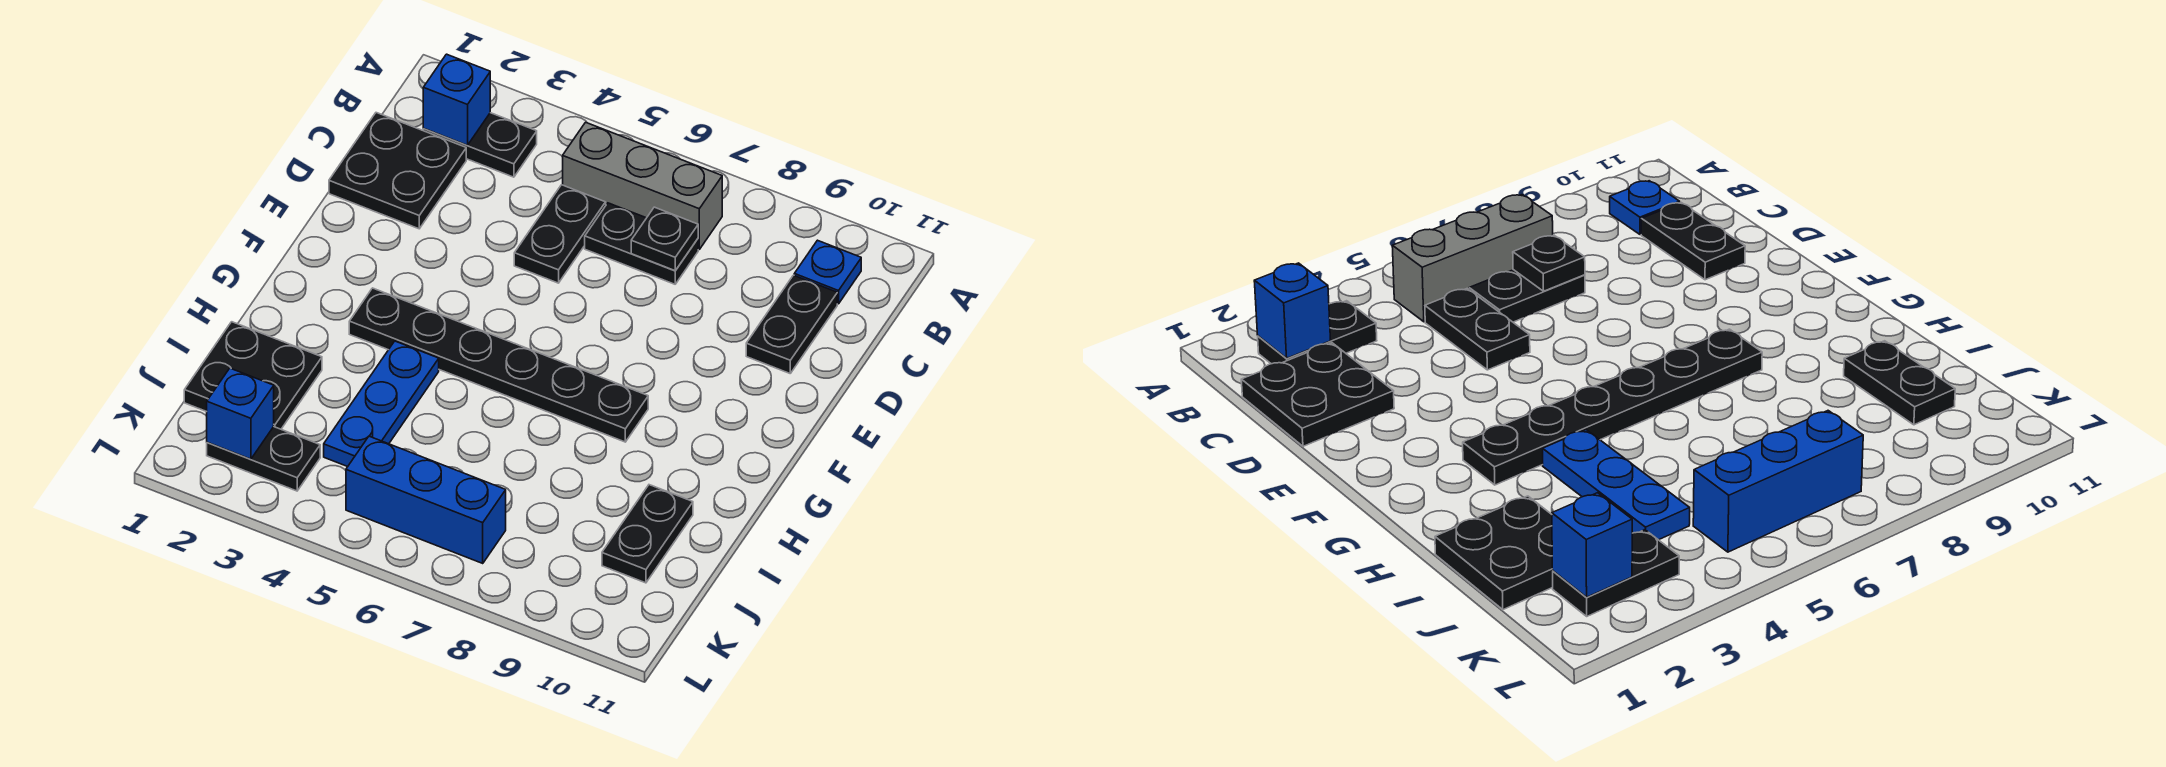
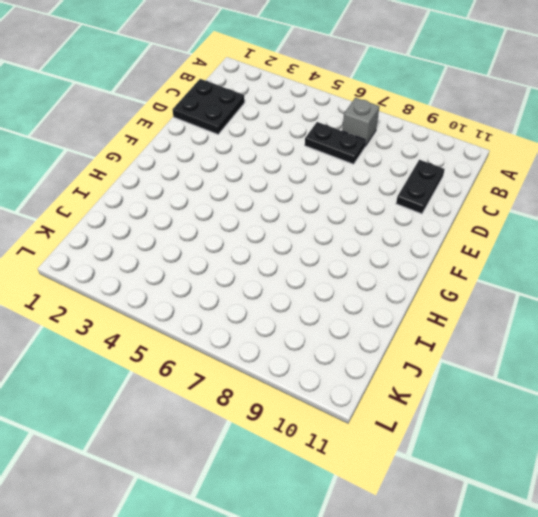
grey brick B7 level 1 -> grey brick B5:B7 level 1
none -> black plate B2:B3 level 1
none -> blue plate B10 level 1
none -> black plate C5:D5 level 1

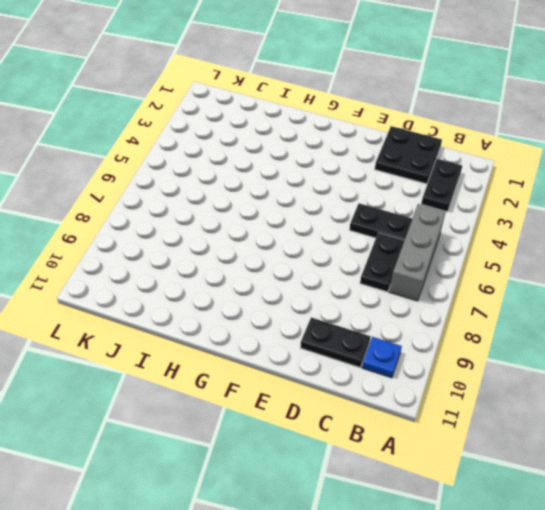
none -> black plate G3:G8 level 1
none -> blue plate H4:J4 level 1
none -> black plate I1:J2 level 1

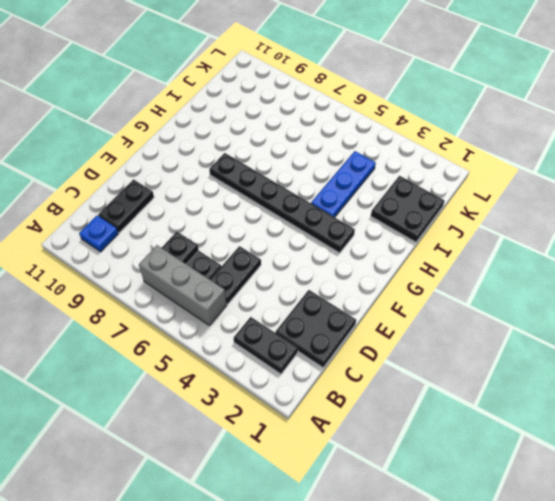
none -> black plate I10:J10 level 1
none -> black plate K2:K3 level 1
none -> blue brick K5:K7 level 1

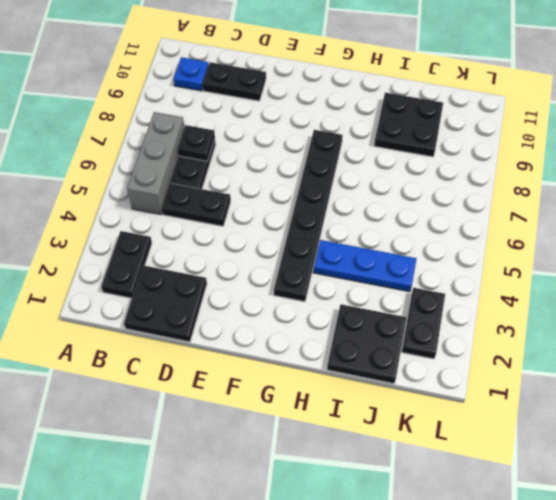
black plate I9:J10 level 1 -> black plate I10:J10 level 1
none -> blue brick K5:K7 level 1
none -> blue brick B2 level 2
none -> blue brick K2 level 2

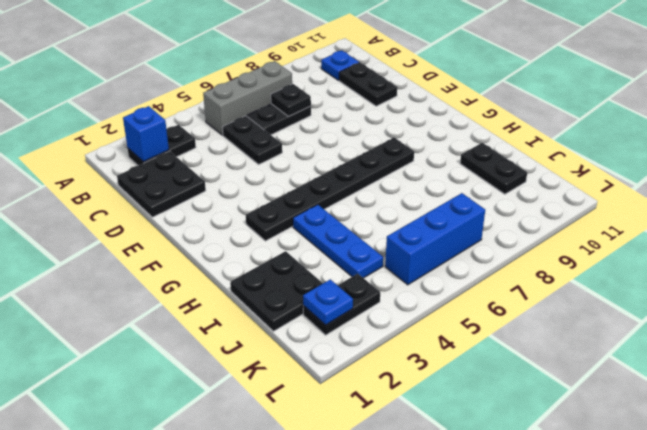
blue plate K2 level 2 -> blue brick K2 level 2

